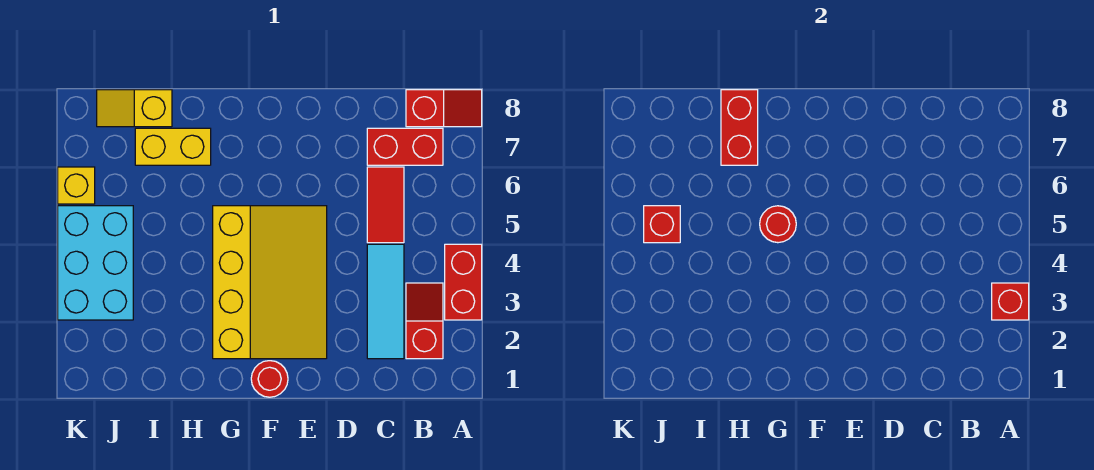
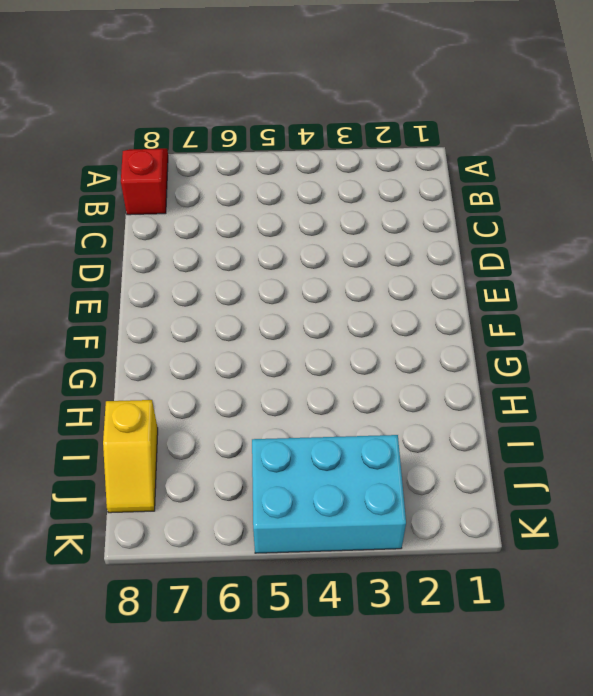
none -> red brick A3:A4 level 1
none -> red slope B2:B3 level 1 top 2
none -> red brick B7:C7 level 1

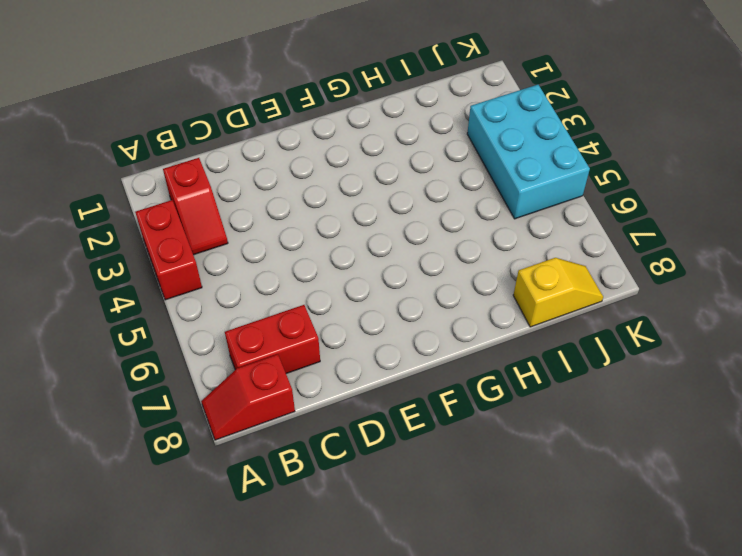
none -> cyan tile C2:C4 level 1
none -> red tile C5:C6 level 1
none -> yellow slope E2:G5 level 1 top G

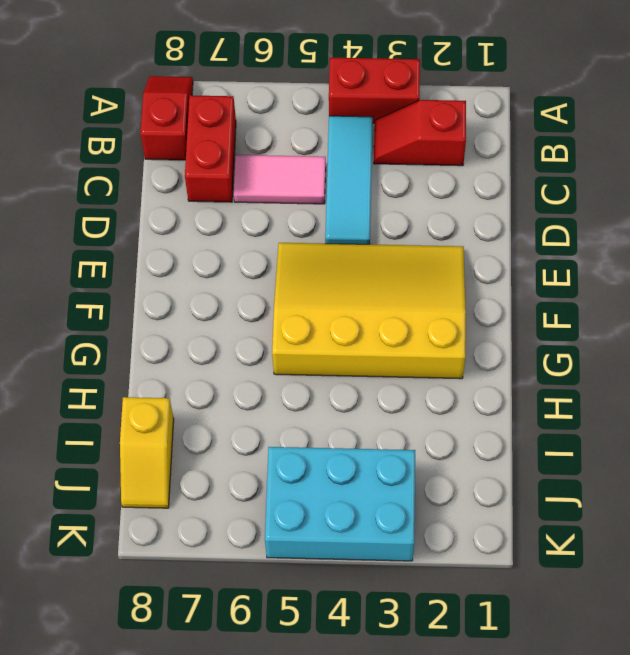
cyan tile B4:D4 level 1 -> cyan tile C2:C4 level 1
pink tile C5:C6 level 1 -> red tile C5:C6 level 1
none -> red round brick F1 level 1
none -> yellow brick H7:I7 level 1
none -> yellow brick K6 level 1

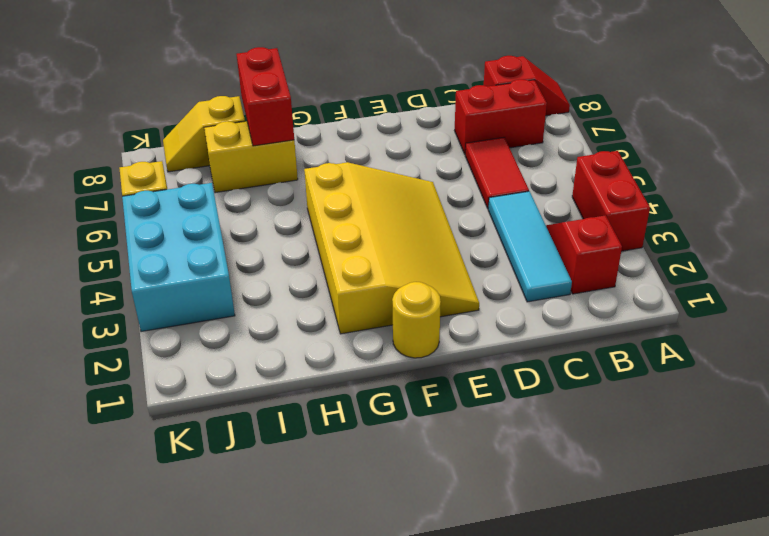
yellow round brick F1 level 1 -> red round brick F1 level 1
none -> red brick A3 level 2
none -> red round brick G5 level 2
none -> red brick J5 level 2

